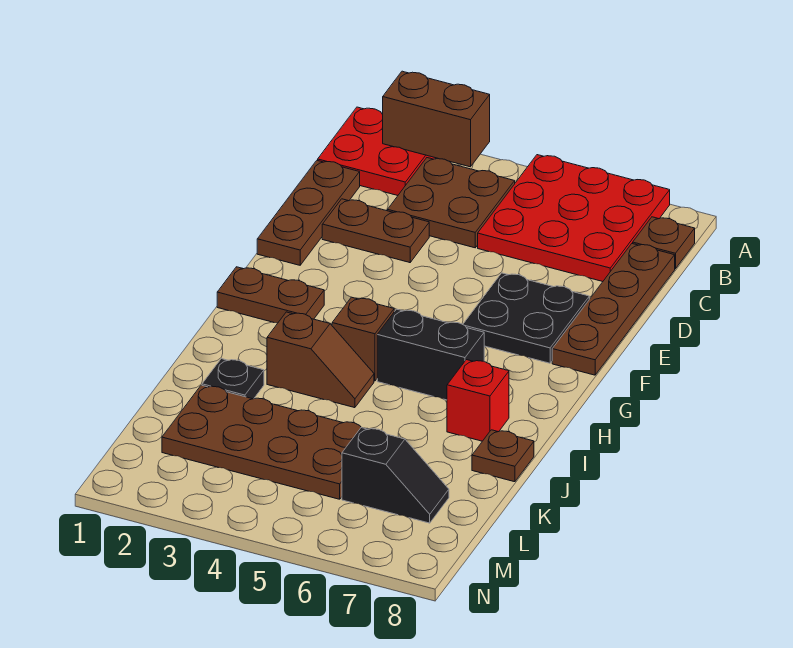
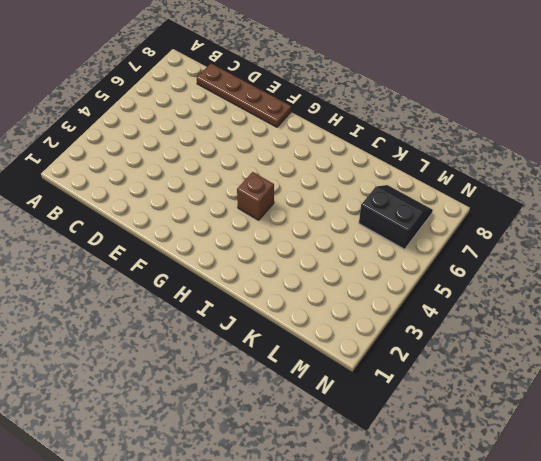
black slope L6:M7 level 1 top 6 -> black slope L6:L7 level 1 top 6
none -> red plate A1:B2 level 1
none -> red plate A5:C7 level 1
none -> brown plate B3:C4 level 1

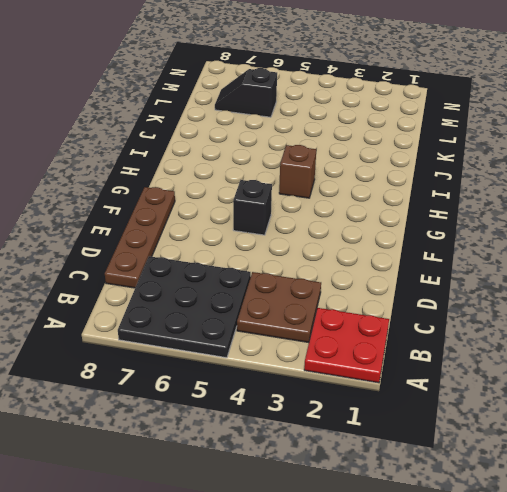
black plate A5:C7 level 1 -> red plate A5:C7 level 1
black brick F5 level 1 -> none
none -> brown plate B8 level 1
none -> brown plate C1:E1 level 1
none -> brown plate D2:D3 level 1

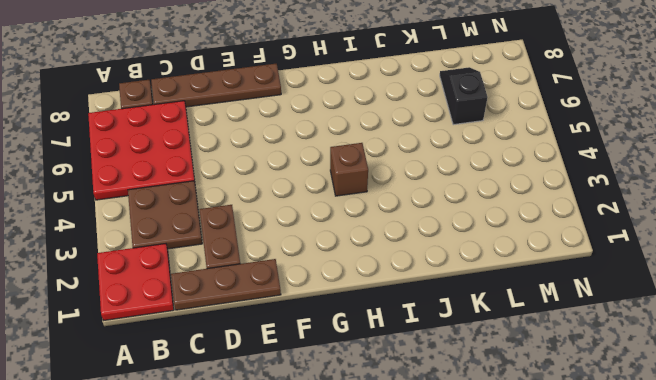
none -> black plate E6:F7 level 1
none -> brown plate G1:G2 level 1
none -> black brick H5:H6 level 1

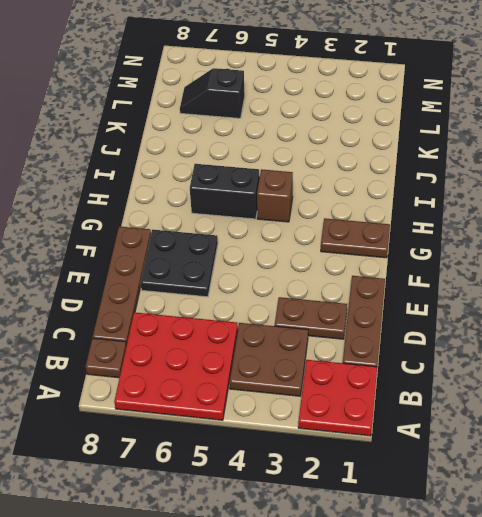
none -> brown slope I3:I4 level 1 top 3
none -> red brick I7 level 1
none -> black plate J2 level 1

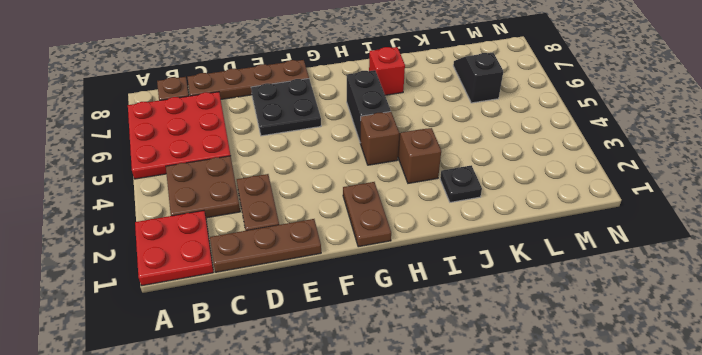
none -> brown plate J8 level 1
none -> brown plate K2:L5 level 1
none -> brown brick A2:A3 level 2

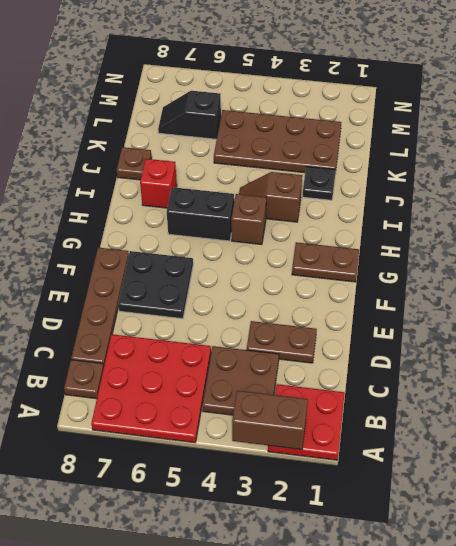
none -> brown plate C1:E1 level 1

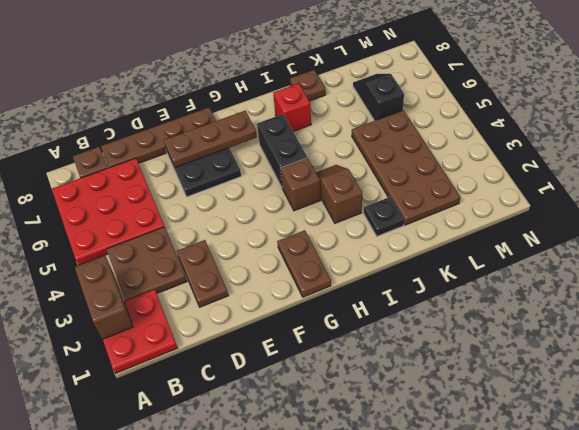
brown plate E7:G7 level 2 -> brown plate C1:E1 level 1

